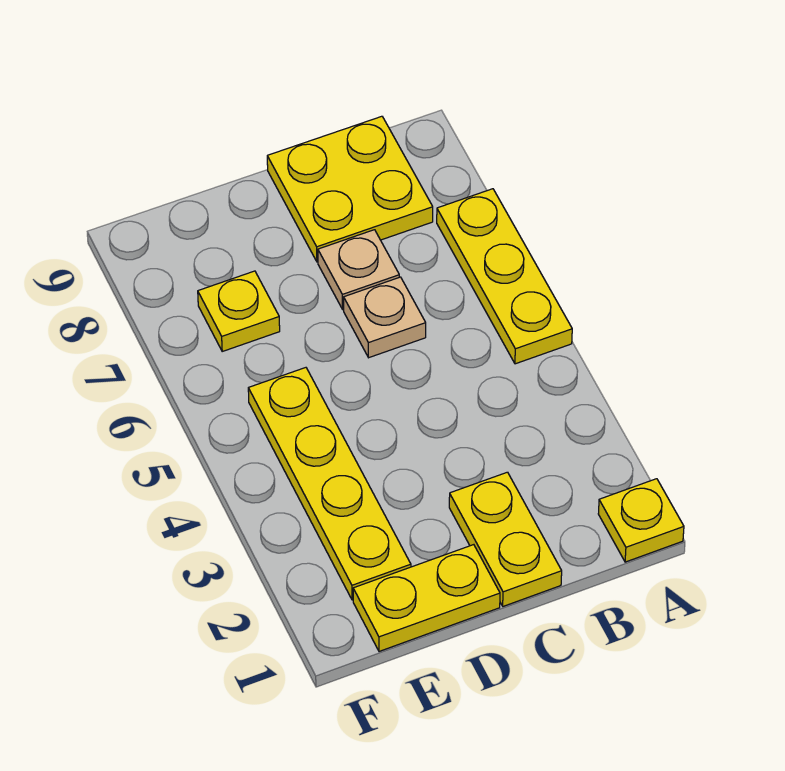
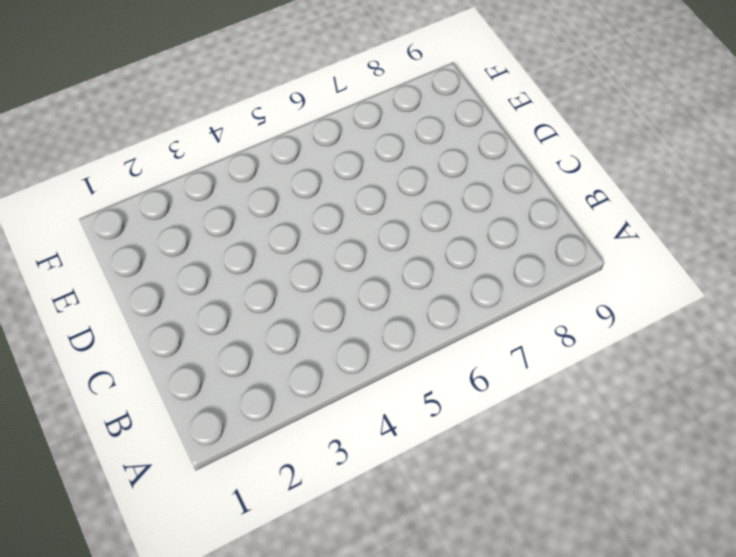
none -> yellow plate A1 level 1
none -> yellow plate A5:A7 level 1

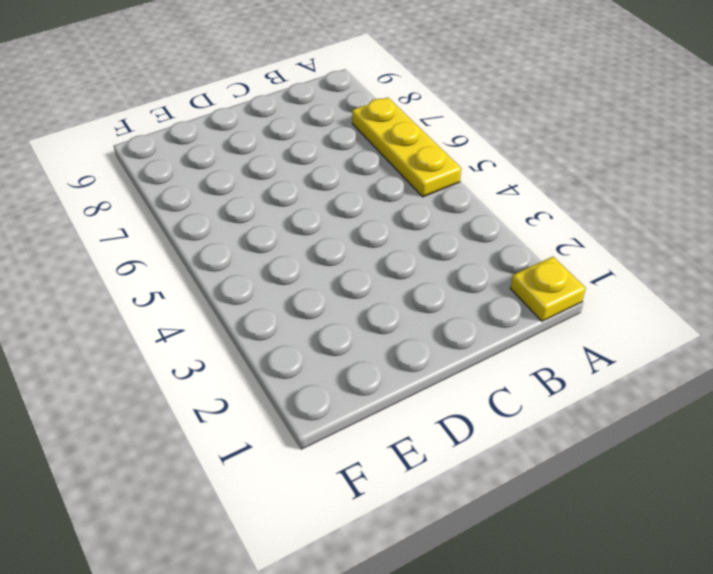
none -> yellow plate B8:C9 level 1
none -> yellow plate C1:C2 level 1

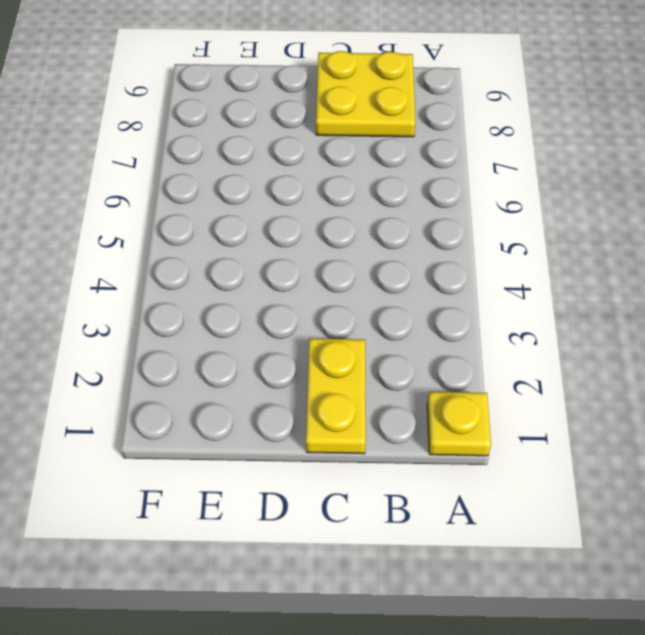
none -> yellow plate A5:A7 level 1
none -> tan plate C6 level 1

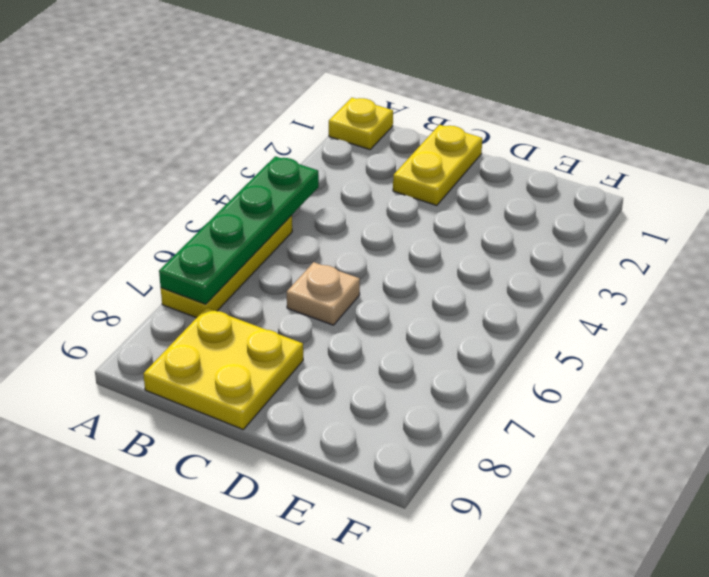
green plate A4:A7 level 2 -> none
none -> tan plate C7 level 1
none -> yellow plate D1:E1 level 1

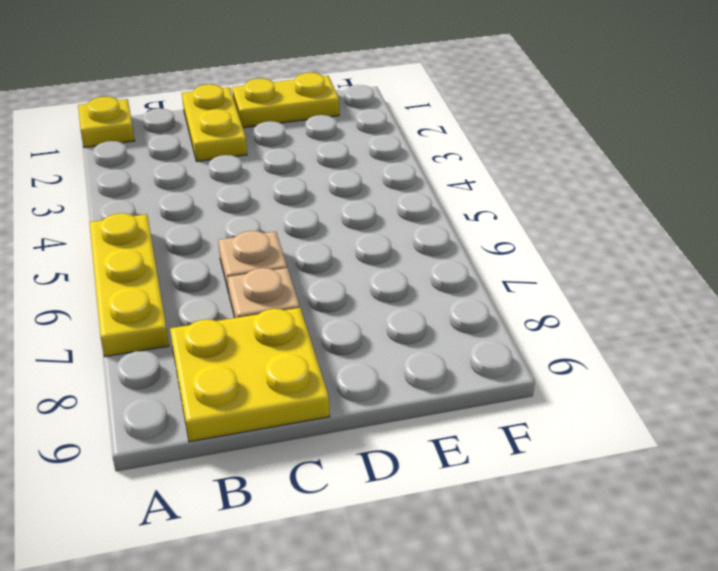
none -> yellow plate E2:E5 level 1
none -> yellow plate E7 level 1

